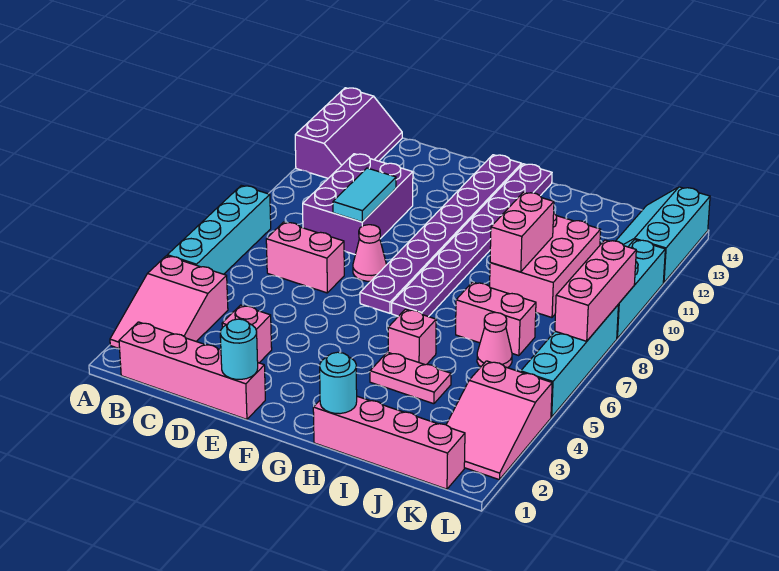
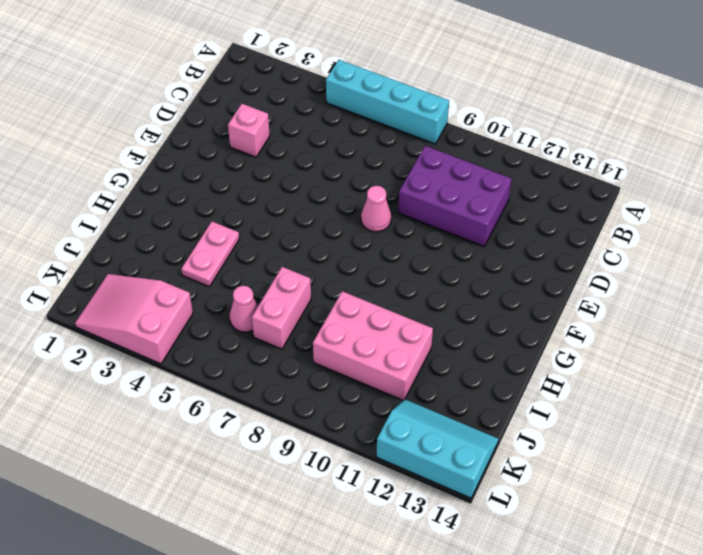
none -> pink slope A2:B4 level 1 top 4
none -> purple slope A12:B14 level 1 top A
none -> pink brick B1:E1 level 1

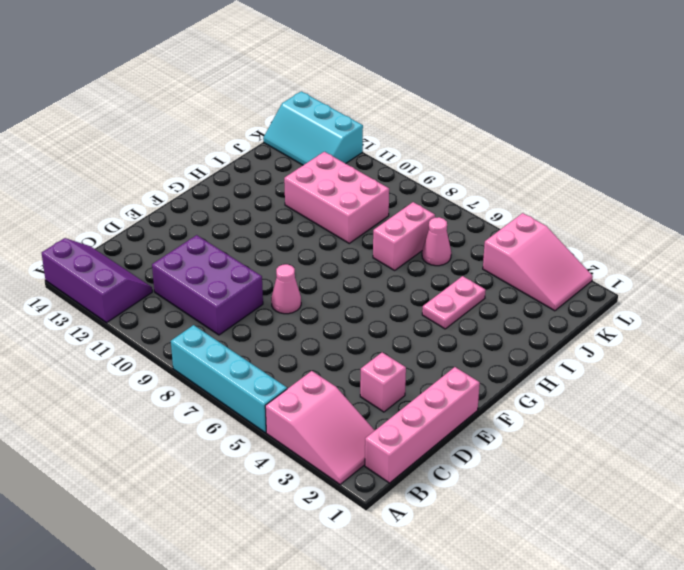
none -> pink brick C7:D7 level 1
none -> purple plate F7:F14 level 1
none -> purple plate G7:G14 level 1

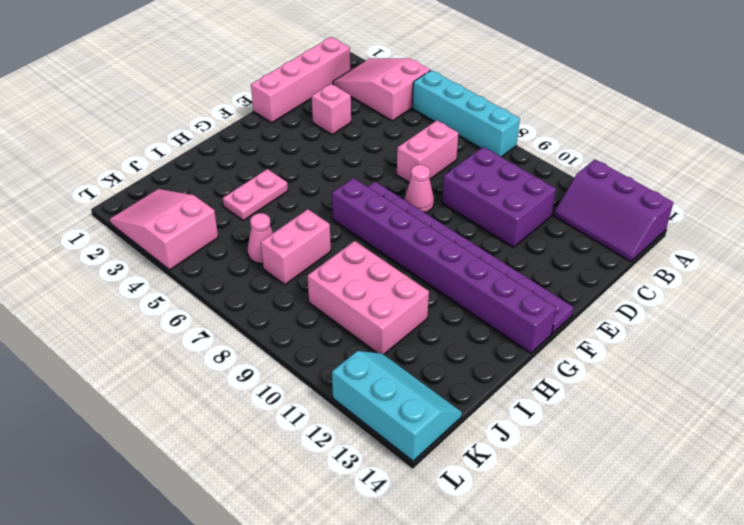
purple brick G7:G14 level 1 -> purple plate G7:G14 level 1
none -> pink brick H1:K1 level 1
none -> pink brick H5 level 1
none -> cyan brick L5:L8 level 1

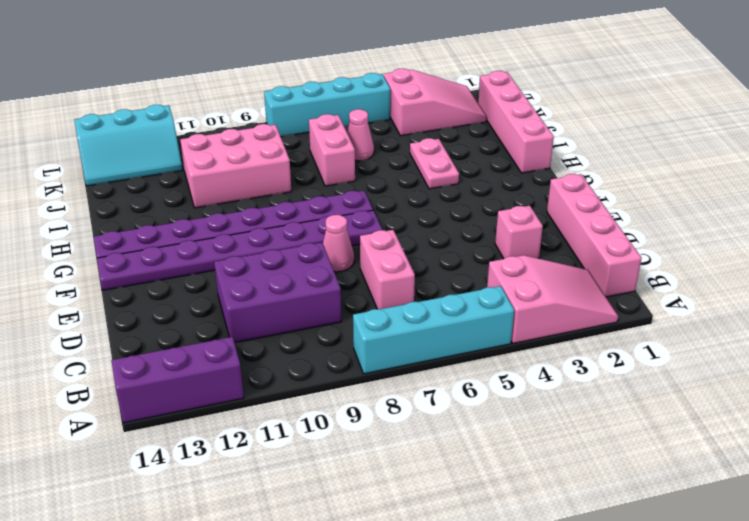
none -> pink brick H5 level 1
none -> cyan brick L9:L11 level 1
none -> cyan tile D9:D10 level 2

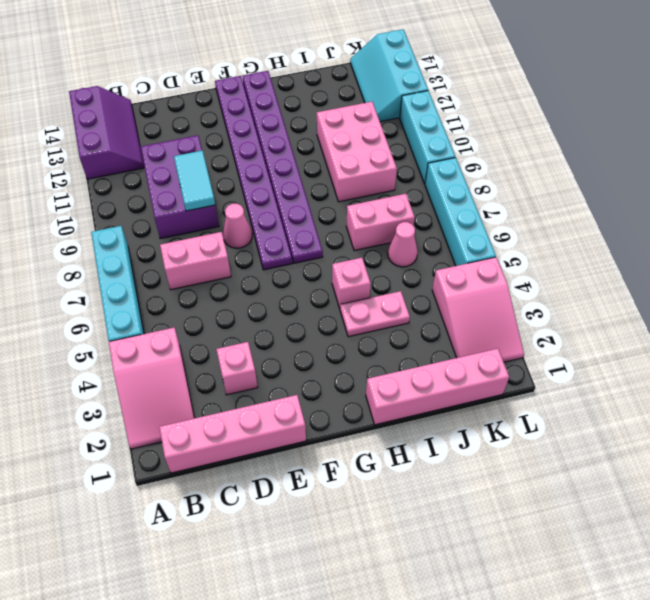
none -> cyan round brick E1 level 2
none -> cyan round brick H1 level 2
none -> pink brick I9:I10 level 2

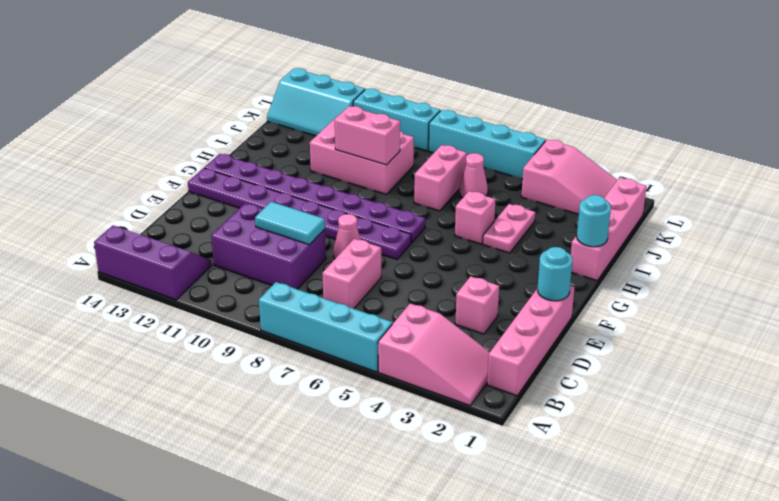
none -> pink brick L7:L9 level 2

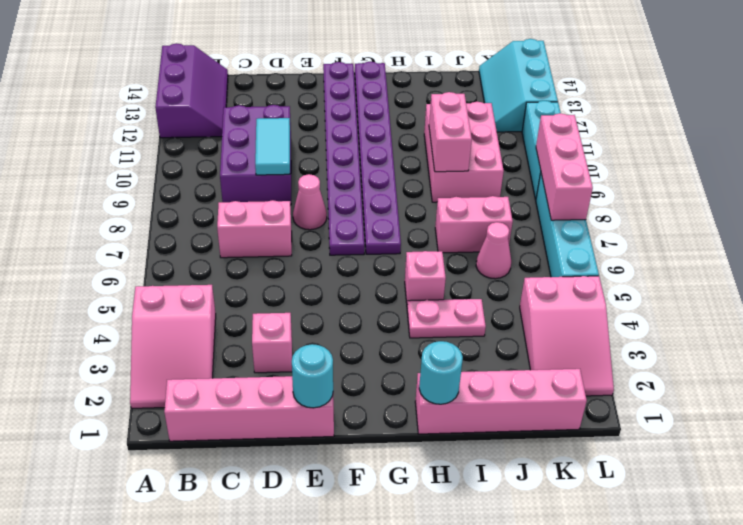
none -> cyan brick A5:A8 level 1

